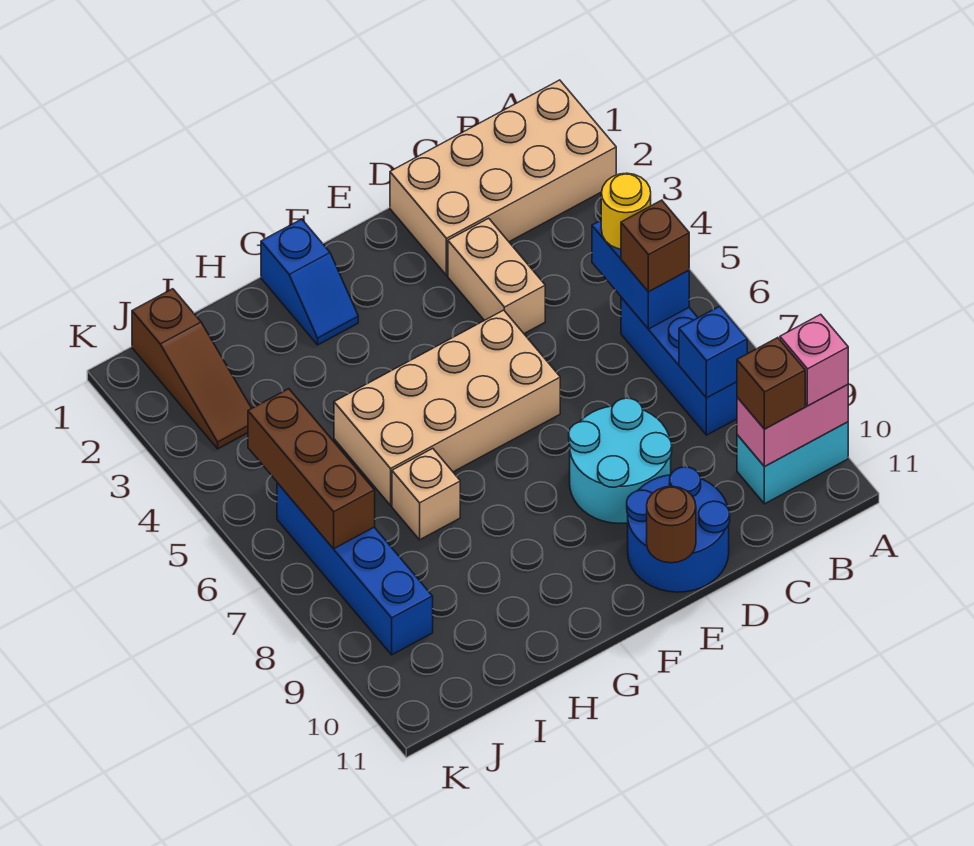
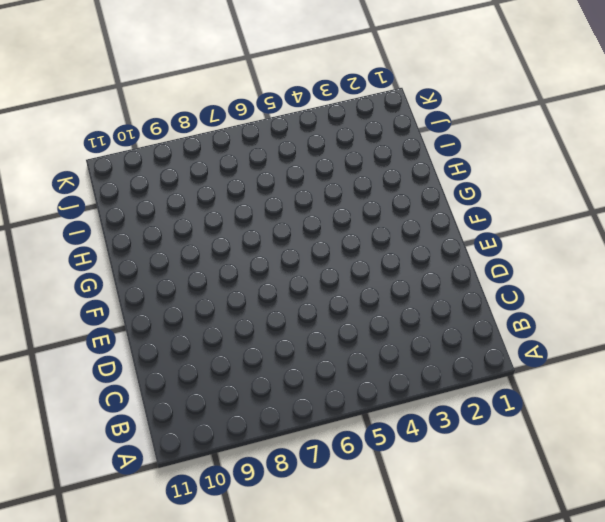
none -> tan brick A1:D2 level 1
none -> cyan brick A10:B10 level 1
none -> blue brick B6:B8 level 1

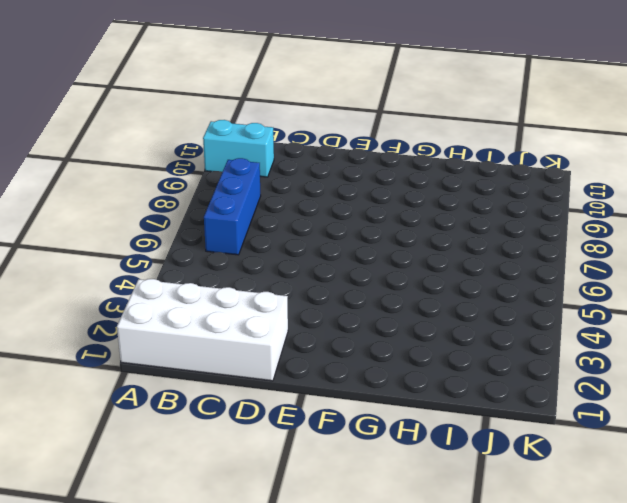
white brick A1:D2 level 1 -> tan brick A1:D2 level 1
none -> tan brick D3:D4 level 1
none -> cyan round brick D8:E9 level 1
none -> blue round brick D10:E11 level 1

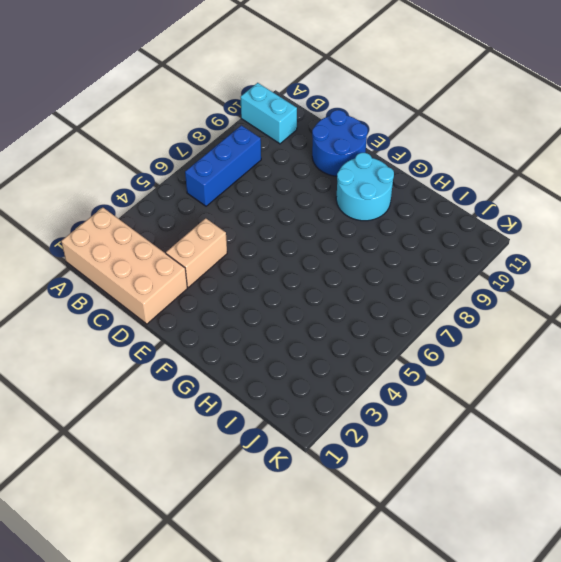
cyan round brick F9:G10 level 1 -> cyan round brick D8:E9 level 1
none -> tan brick E5:H6 level 1
none -> blue slope G1:G2 level 1 top 1
none -> tan brick H7 level 1

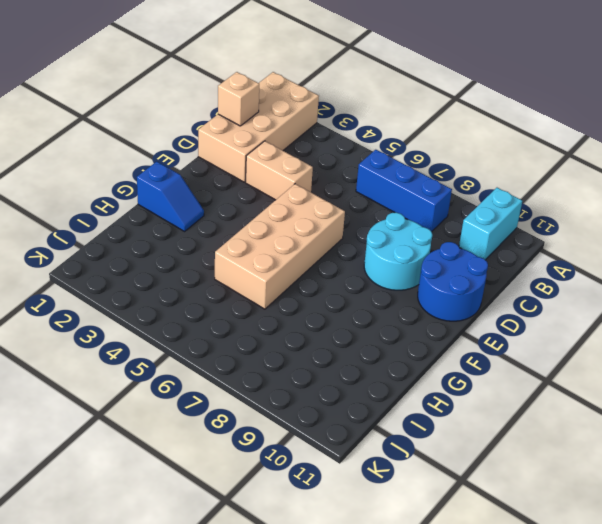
tan brick C1 level 2 -> tan brick H7 level 1
none -> brown slope J1:J3 level 1 top 1
none -> blue brick J6:J9 level 1
none -> pink brick A10:B10 level 2

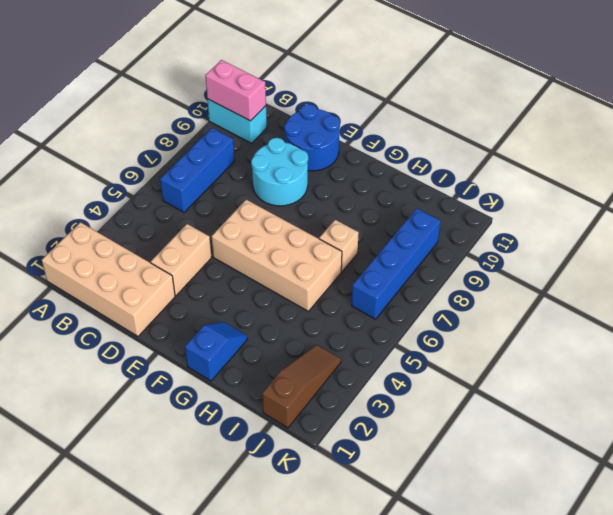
none -> blue brick B5:B6 level 2
none -> blue brick B8 level 2
none -> brown round brick E11 level 2

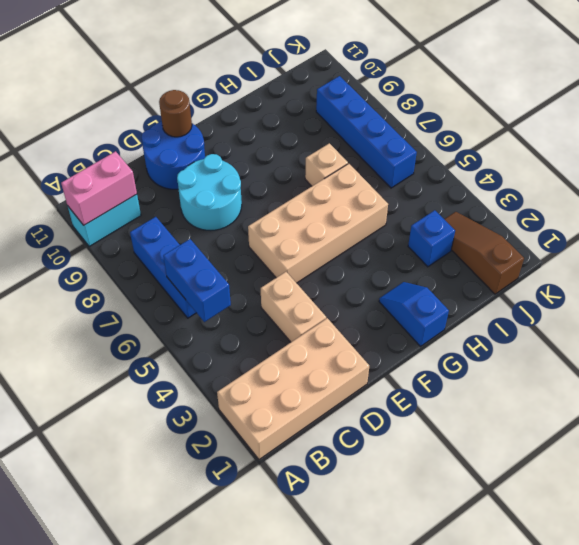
blue brick I3 level 1 -> blue brick B8 level 2
none -> brown brick J5:J7 level 2
none -> pink brick A10 level 3
none -> yellow round brick B5 level 3

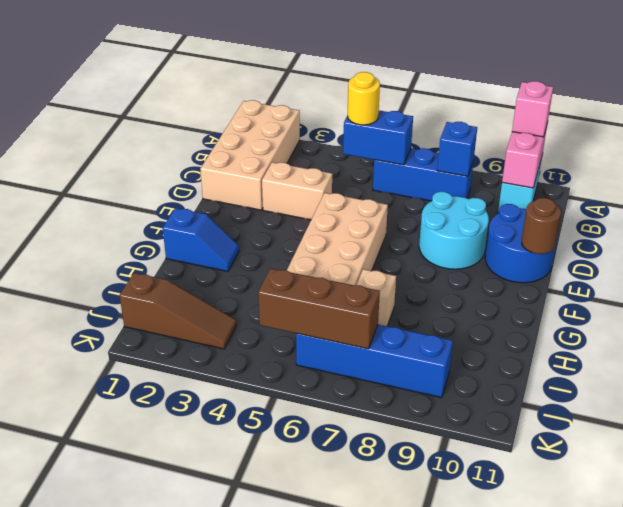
none -> brown brick B6 level 3
none -> brown brick B10 level 3

